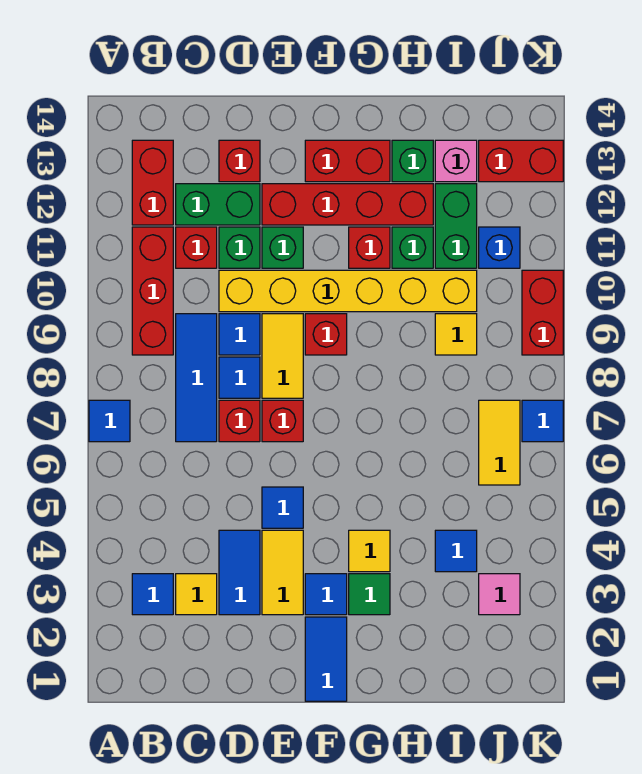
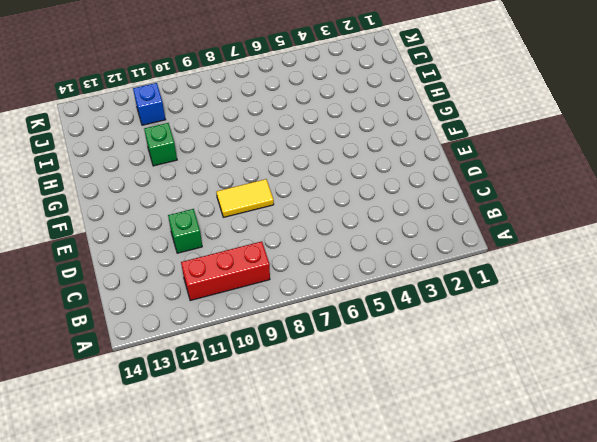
none -> blue tile A7 level 1
none -> blue tile B3 level 1
none -> red brick B12:B13 level 1
none -> yellow tile C3 level 1

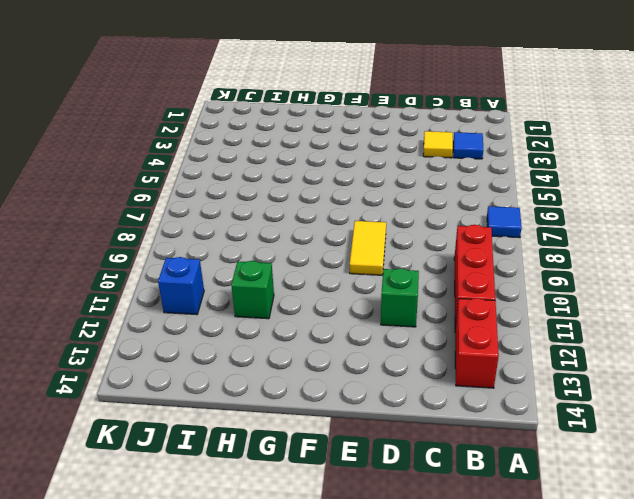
none -> blue tile C7:C9 level 1
none -> red brick C11 level 1
none -> green brick C12:D12 level 1
none -> blue tile D3:D4 level 1

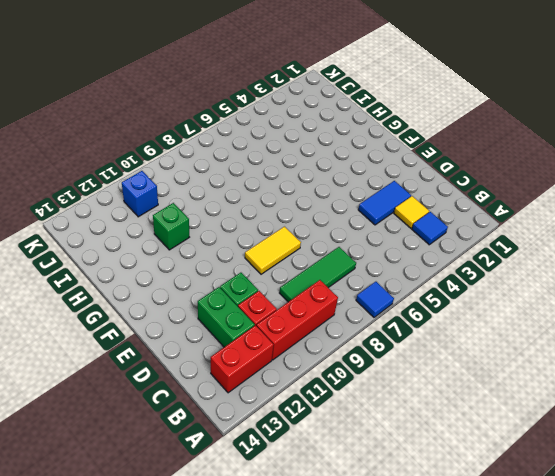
green tile C7:C9 level 1 -> blue tile C7:C9 level 1
none -> red brick D7 level 1
none -> blue tile D8 level 1
none -> blue tile D9 level 1
none -> yellow brick D10:I10 level 1

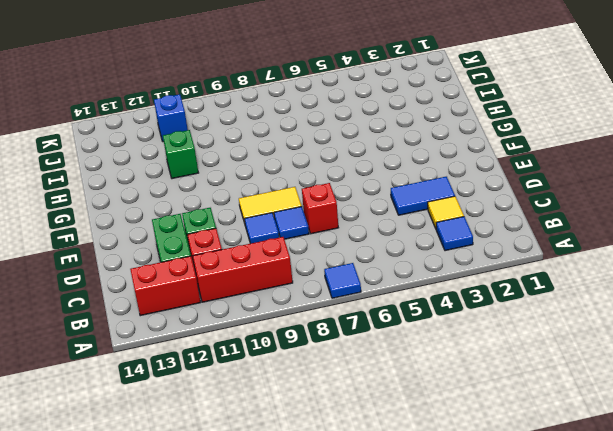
none -> blue tile C7:C9 level 1
none -> yellow brick D10:I10 level 1
none -> red brick D13 level 1
none -> yellow tile E3:E4 level 1

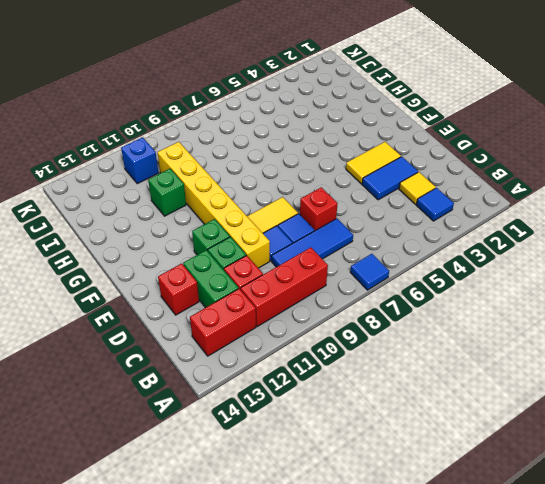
none -> blue tile E5 level 1
none -> red brick E7 level 1
none -> red brick E12:H12 level 1
none -> blue tile F1:F2 level 1

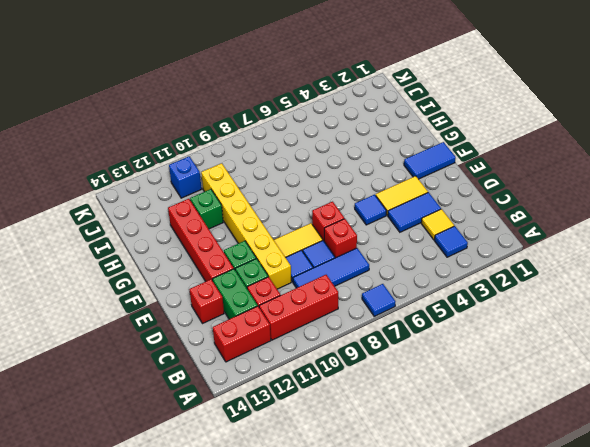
none -> blue tile F3 level 1
none -> red brick F9 level 1
none -> red brick F13:G13 level 1
none -> green tile G3 level 1

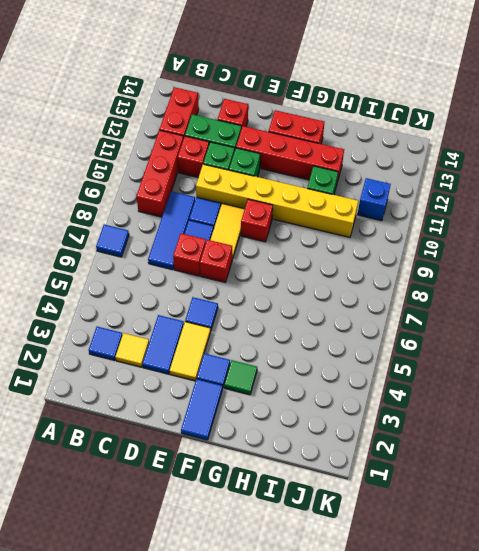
none -> yellow tile G4 level 1
none -> red brick G11 level 1
none -> green brick H13 level 1
none -> blue tile I4 level 1

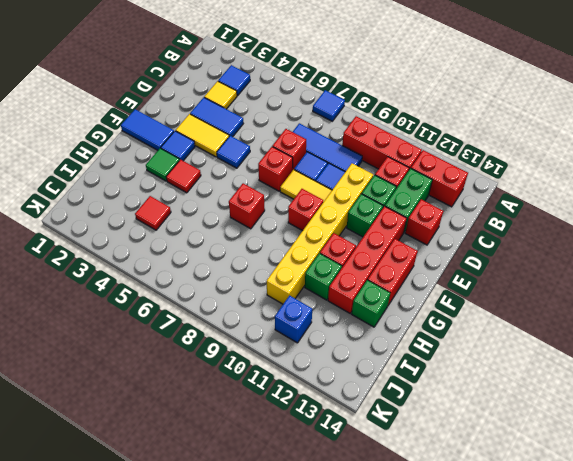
red tile G4 level 1 -> yellow tile G4 level 1
red brick G7 level 1 -> none
red tile I4 level 1 -> blue tile I4 level 1
none -> yellow tile I9 level 1
none -> green brick I11:I12 level 1
none -> pink brick I13 level 1
none -> pink tile J3 level 1

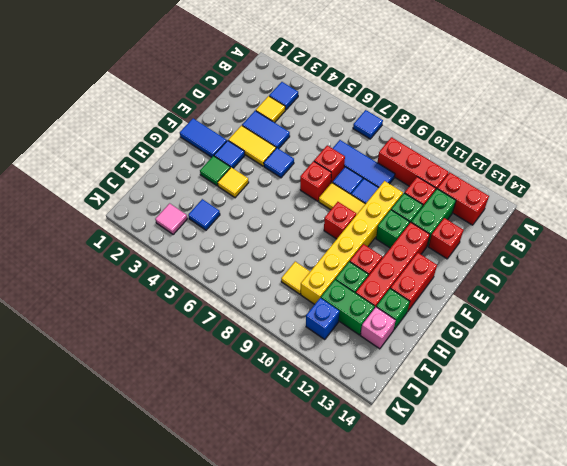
none -> yellow tile J6:J7 level 1
none -> red brick J13:K13 level 1
none -> blue tile K7 level 1
none -> red brick K9:K10 level 1

